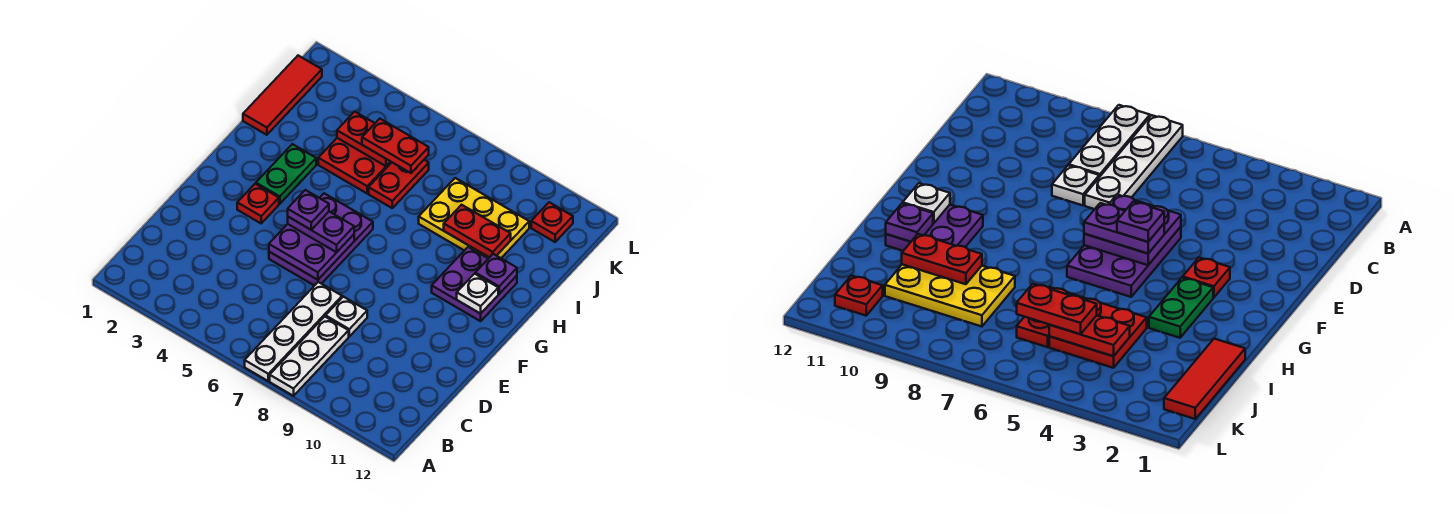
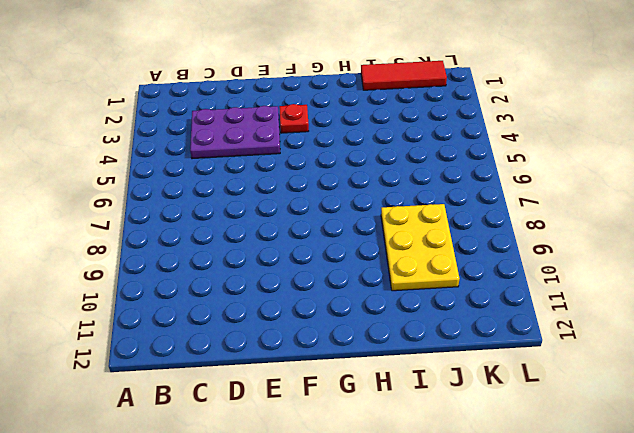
purple plate C3:E4 level 1 -> purple plate E5:G6 level 1
none -> white plate A7:D7 level 1
none -> white plate A8:C8 level 1
none -> white plate D8 level 1

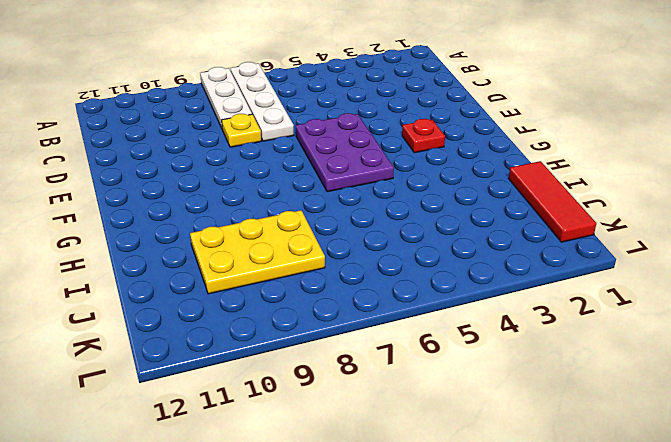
yellow plate D8 level 1 -> white plate D8 level 1
none -> green plate G3:H3 level 1
none -> purple plate G10:H11 level 1
none -> red plate I4:J5 level 1

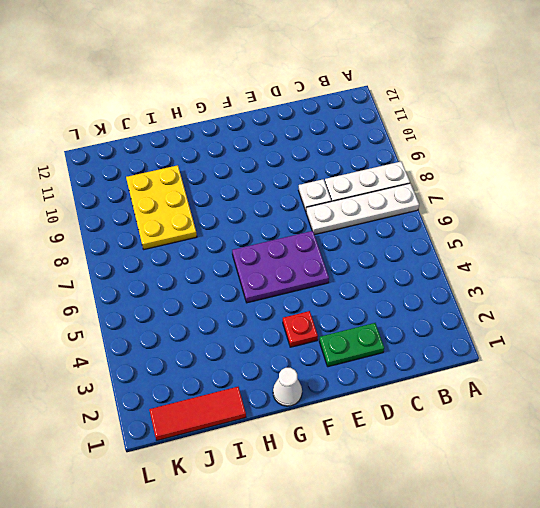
green plate D2:E2 level 1 -> green plate G3:H3 level 1
white cone G1 level 1 -> none
none -> purple plate G10:H11 level 1
none -> red plate I4:J5 level 1
none -> red plate I6:J6 level 1

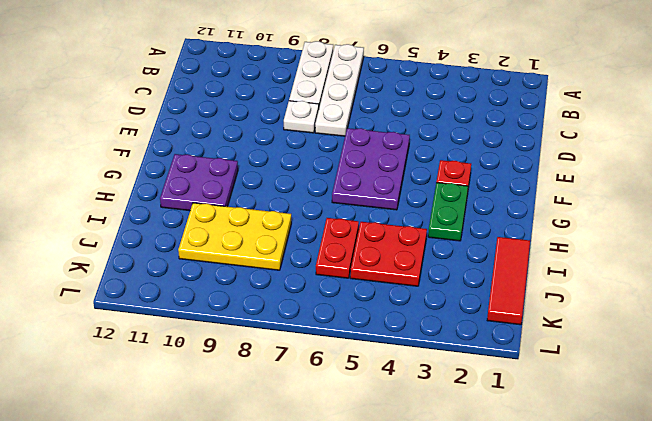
none -> red plate K11 level 1
none -> purple plate E5:F6 level 2
none -> white plate G11 level 2

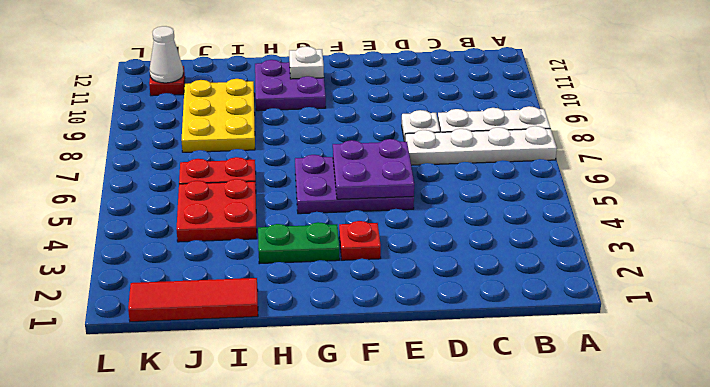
white cone K11 level 2 -> none
none -> purple plate H11 level 2
none -> red plate I9:I10 level 2
none -> red plate J4:J5 level 2

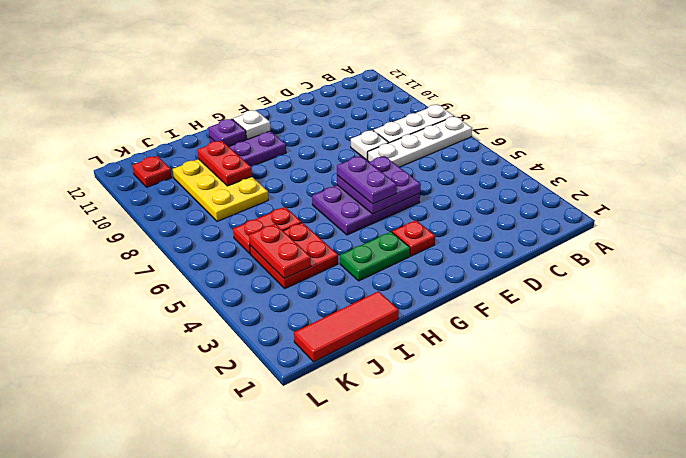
none -> red plate J5:J6 level 3
none -> purple plate F5 level 4

